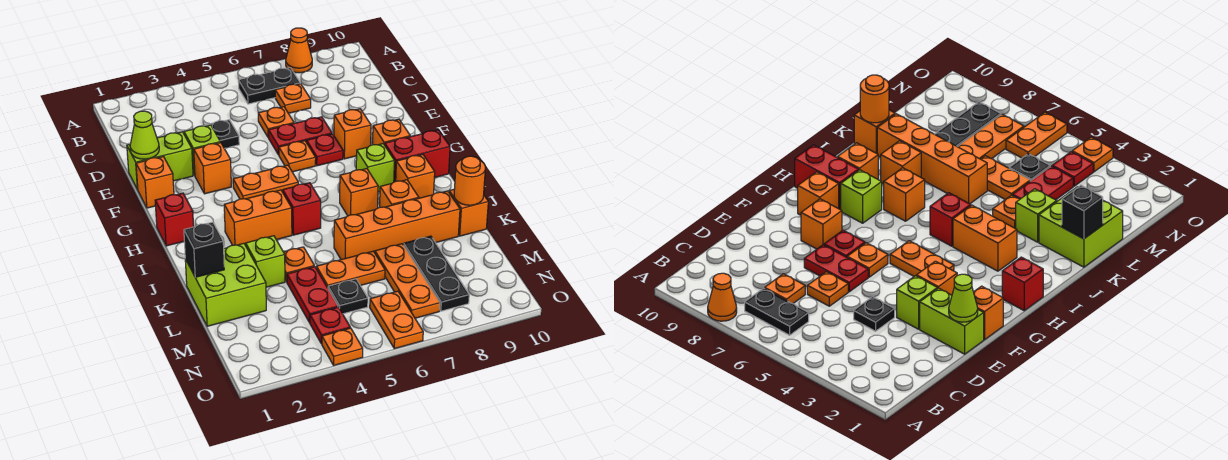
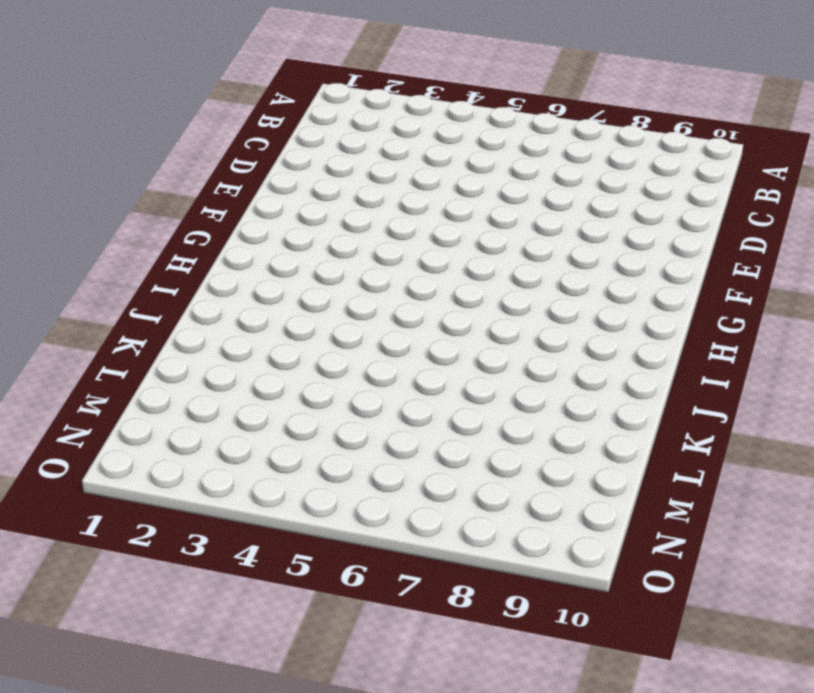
none -> orange cone A8 level 1
none -> black plate B6:B7 level 1
none -> orange plate C7 level 1
none -> black plate D4 level 1

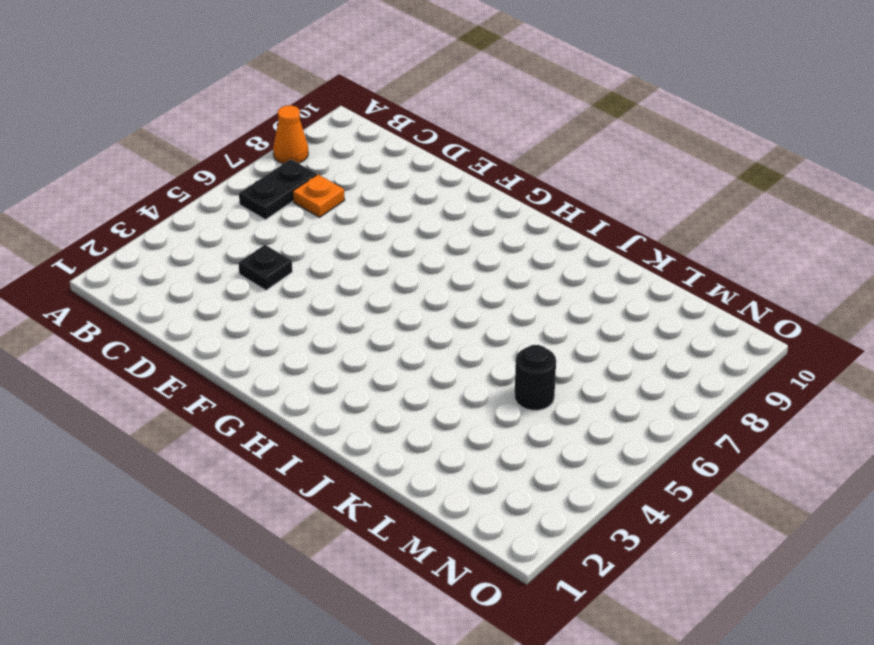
black round brick L5 level 1 -> orange plate L5:L6 level 1
none -> orange plate D6 level 1
none -> lime brick E1:E2 level 1
none -> lime brick E3 level 1
none -> red plate E6:E7 level 1

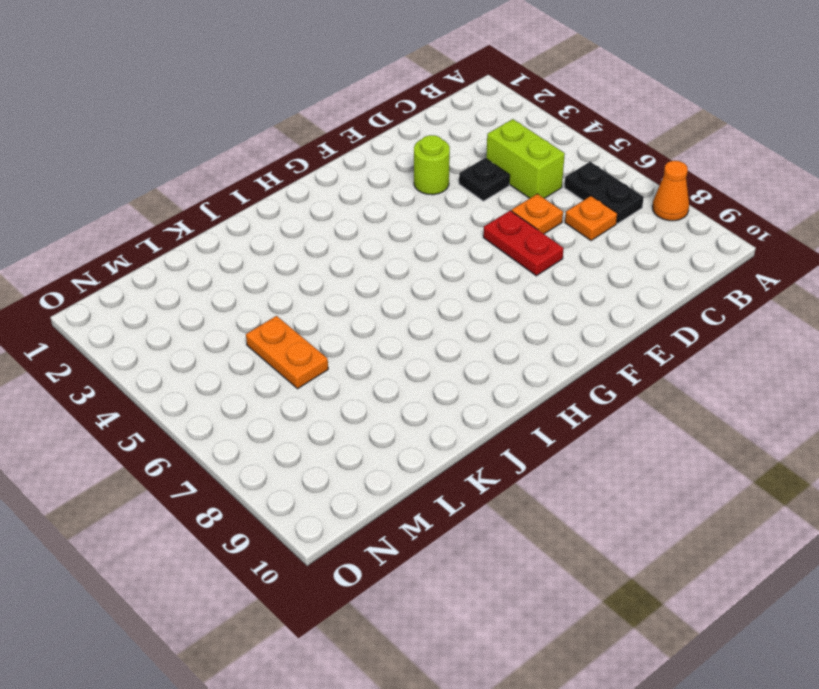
lime brick C4:C5 level 1 -> lime brick E1:E2 level 1
lime round brick E3 level 1 -> lime brick E3 level 1
none -> orange brick F1 level 1
none -> orange brick F3 level 1
none -> orange plate F6 level 1
none -> red plate F7 level 1

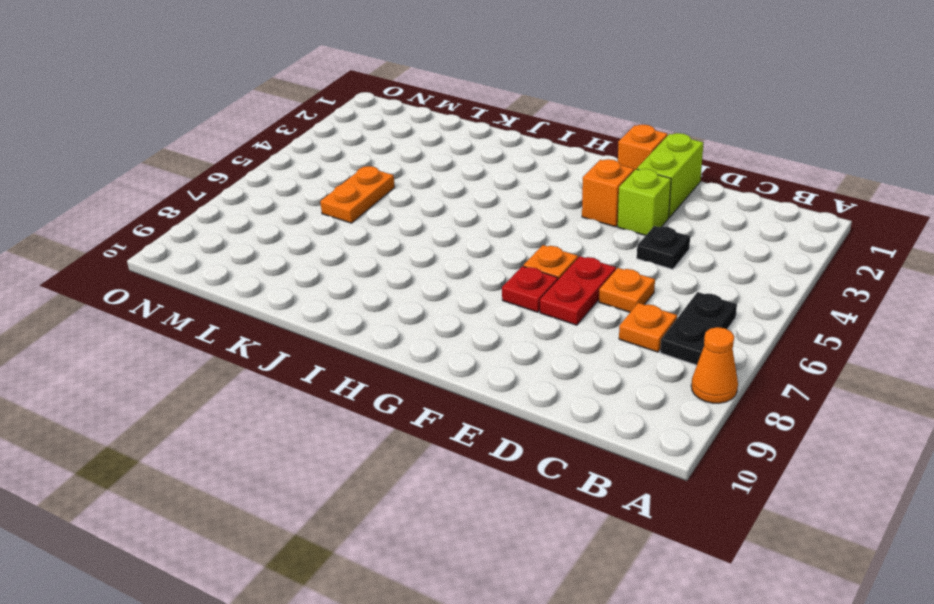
none -> orange brick F8 level 1
none -> orange plate G4:G5 level 1
none -> orange brick G9 level 1
none -> red brick H1 level 1

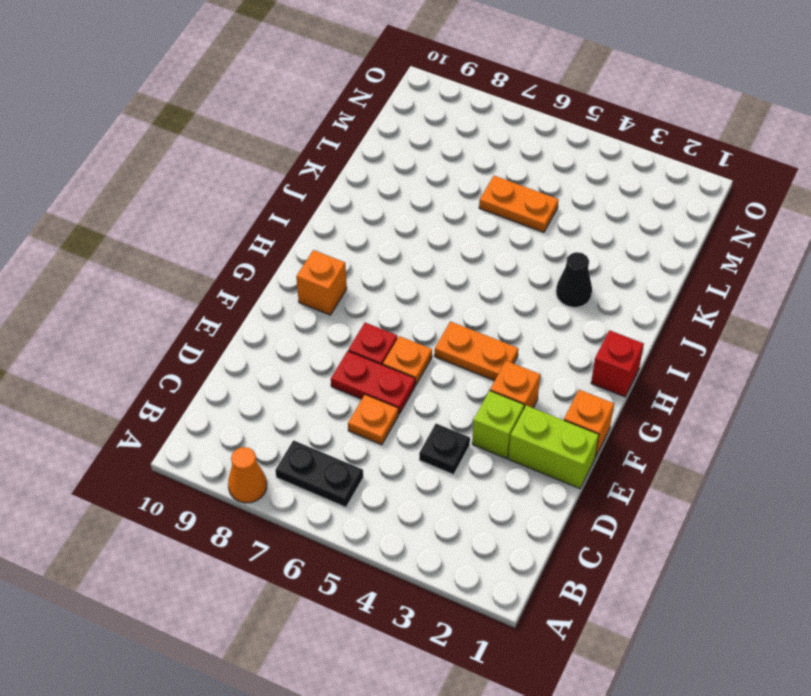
black cone J3 level 1 -> none
none -> orange plate C7 level 1
none -> orange brick F8 level 1
none -> lime brick H8 level 1
none -> red brick H9:H10 level 1

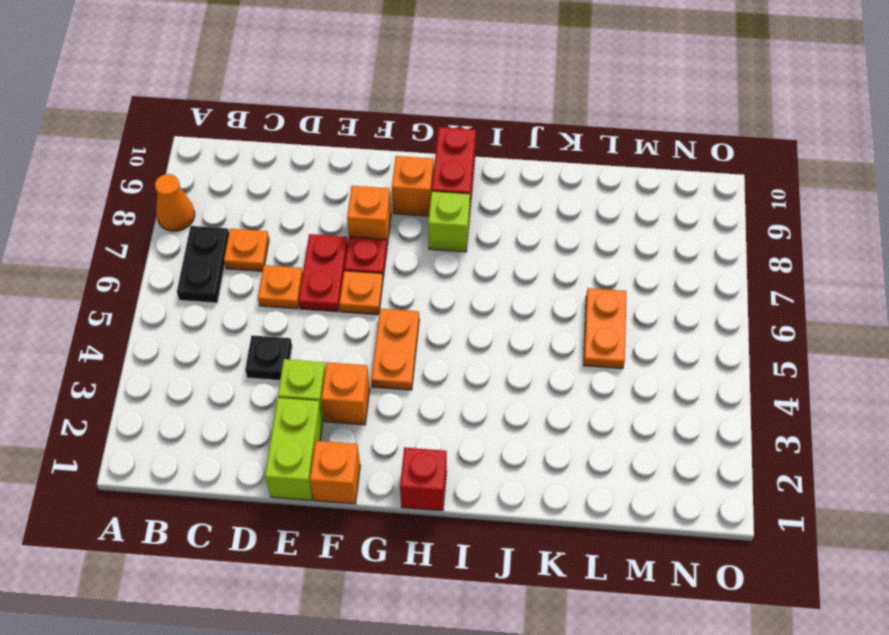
none -> orange brick I3:I4 level 1
none -> red brick I5 level 1
none -> orange brick I7 level 1
none -> orange brick I9 level 1

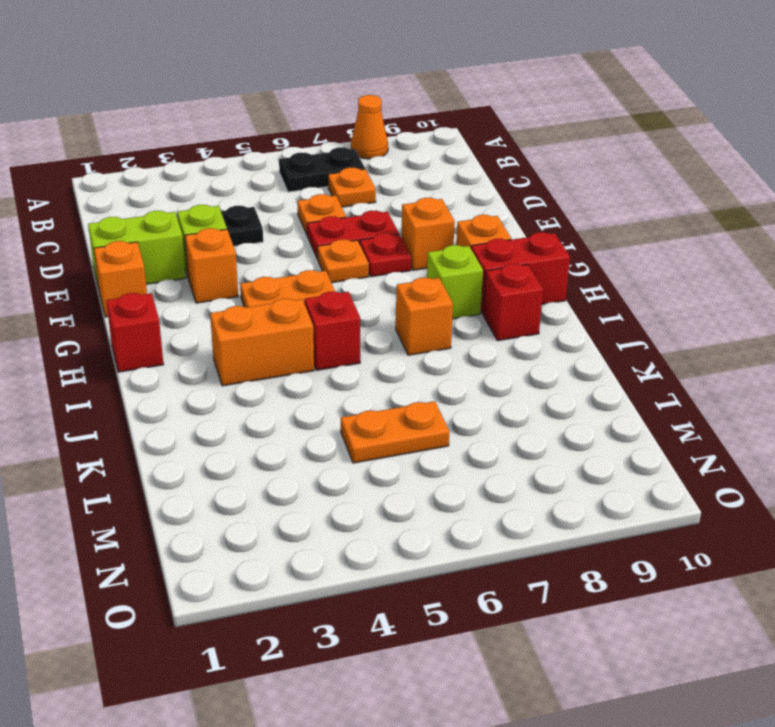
red brick I9 level 1 -> orange brick I9 level 1
none -> orange brick J8 level 1
none -> lime brick K1:L2 level 1
none -> lime brick K3 level 1
none -> orange plate K4 level 1

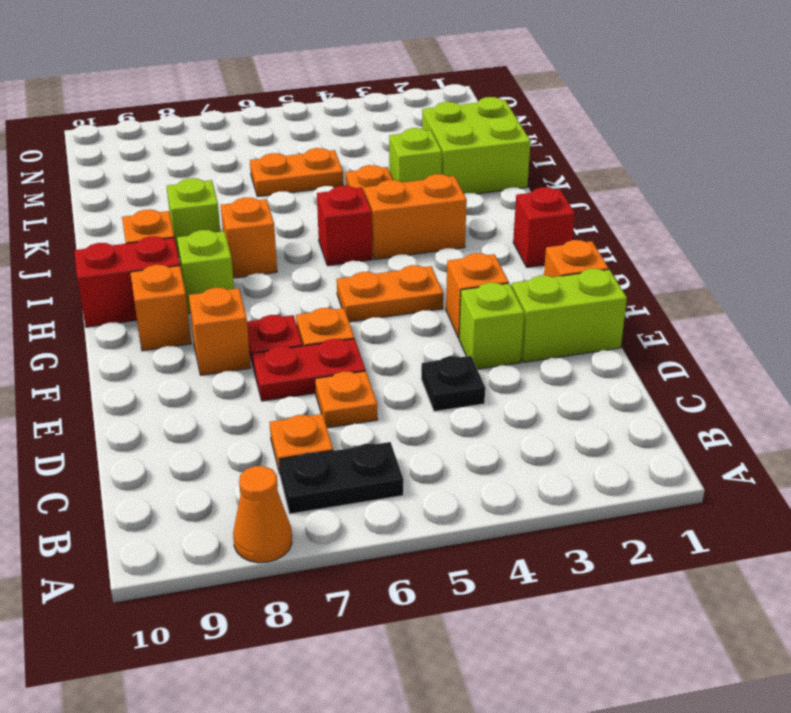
lime brick J8 level 1 -> orange brick J8 level 1
none -> orange brick K6:K9 level 1
none -> orange brick K10 level 1
none -> red plate L4:M4 level 1
none -> orange plate L7:N7 level 1

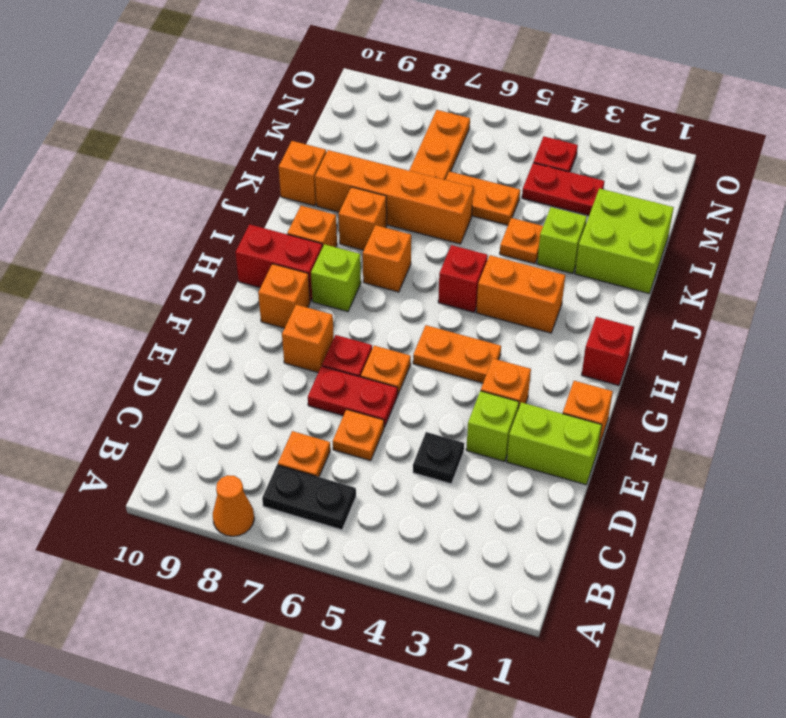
red plate M3:M4 level 1 -> red plate L4:M4 level 1
none -> black plate L8:N8 level 1
none -> black plate M5 level 1
none -> orange plate N6:O6 level 1
none -> orange plate O4 level 1

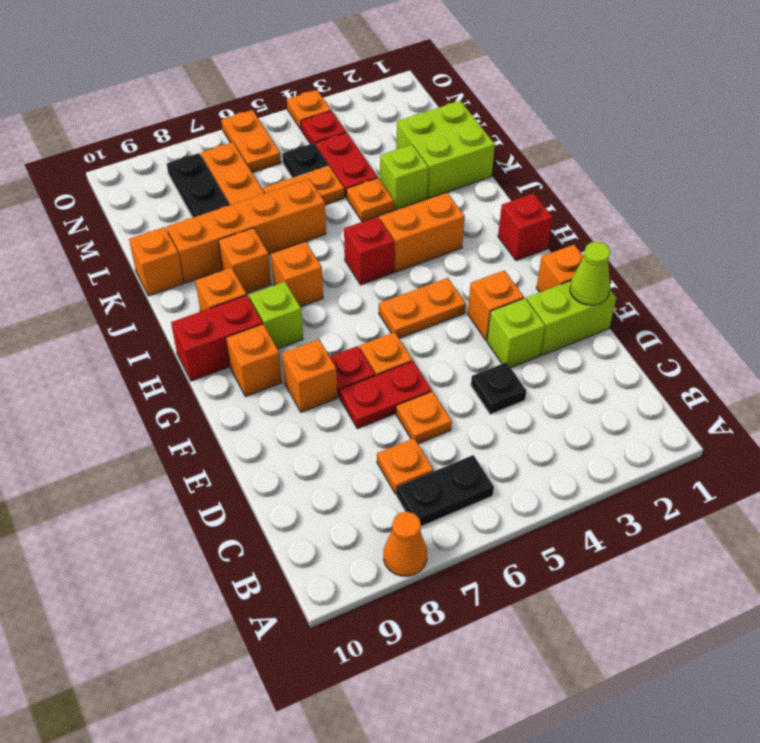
none -> black brick K1 level 2
none -> orange round brick K10 level 2

